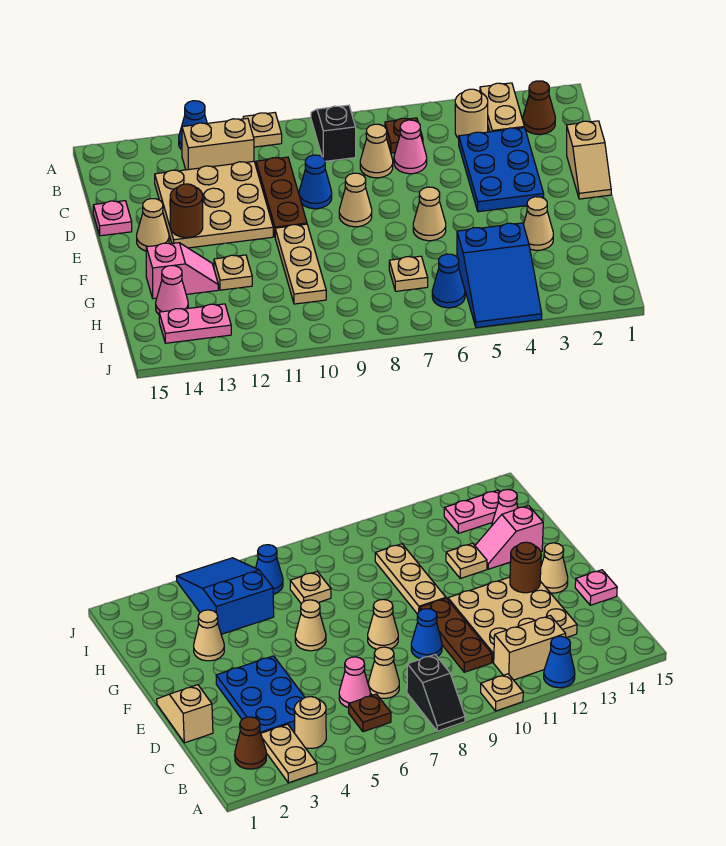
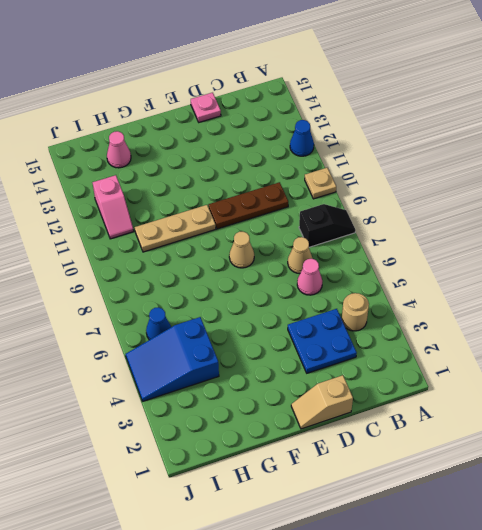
blue plate C3:D4 level 1 -> blue plate C3:E4 level 1
pink slope I11:I12 level 1 top 12 -> pink slope G13:G14 level 1 top 14
none -> tan plate A3:B3 level 1
none -> brown cone B2 level 1
none -> brown plate B6 level 1

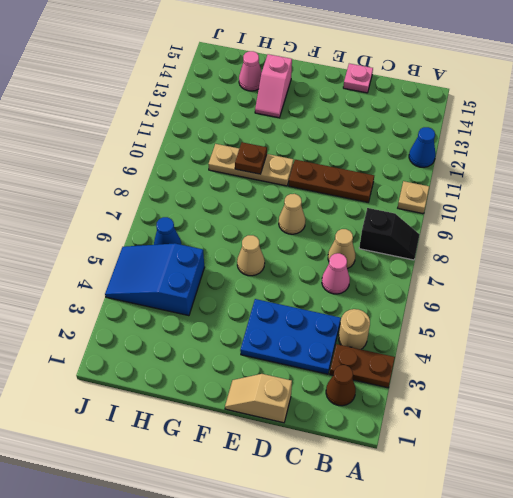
brown plate A3:B3 level 1 -> tan plate A3:B3 level 1
brown plate G10 level 2 -> brown plate B6 level 1
none -> tan brick B11:B12 level 1
none -> tan plate C11:E13 level 1
none -> blue cone D9 level 1

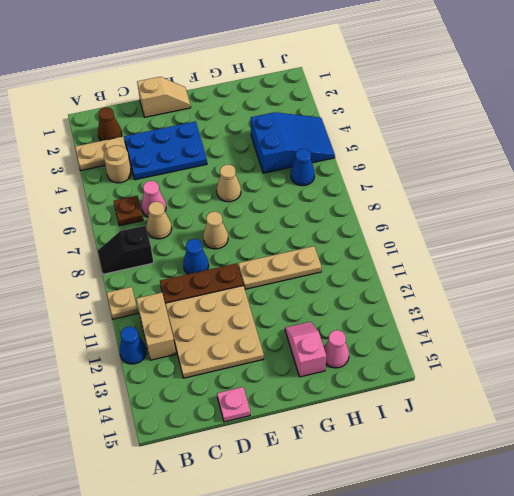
none -> tan cone E14 level 1
none -> tan cone G3 level 1
none -> tan plate G12 level 1

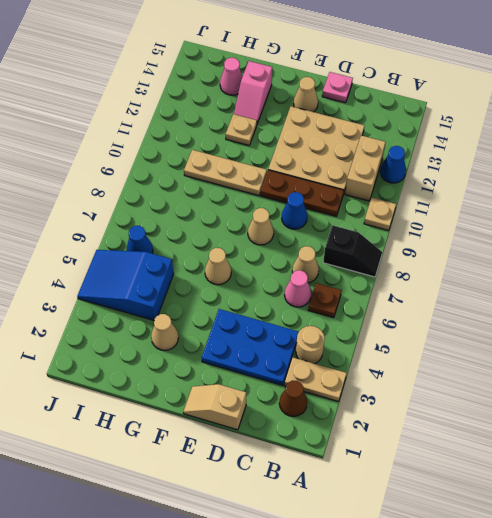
none -> tan plate H7 level 1
none -> pink plate I13:I14 level 1
none -> brown round brick E13 level 2

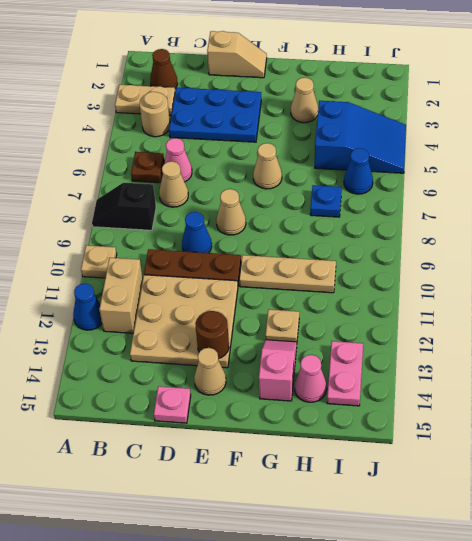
blue plate H7 level 1 -> tan plate H7 level 1

